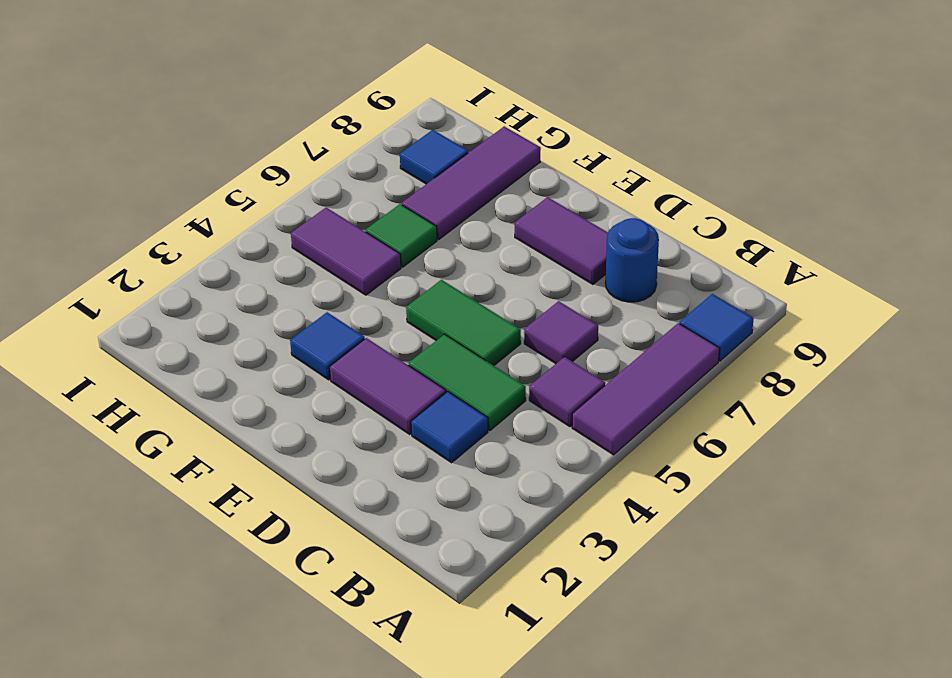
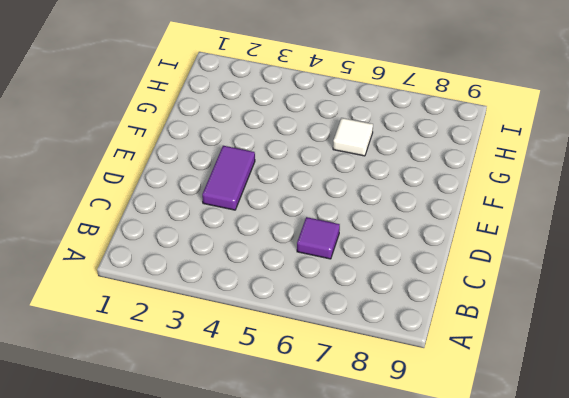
white tile G6 level 1 -> green tile G6 level 1
none -> purple tile A5:A7 level 1
none -> blue tile A8 level 1
none -> purple tile B5 level 1

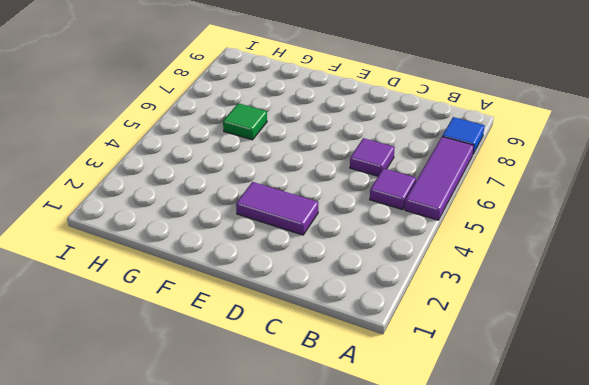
none -> blue tile C3 level 1
none -> green tile C4:D4 level 1
none -> blue round brick C8 level 1

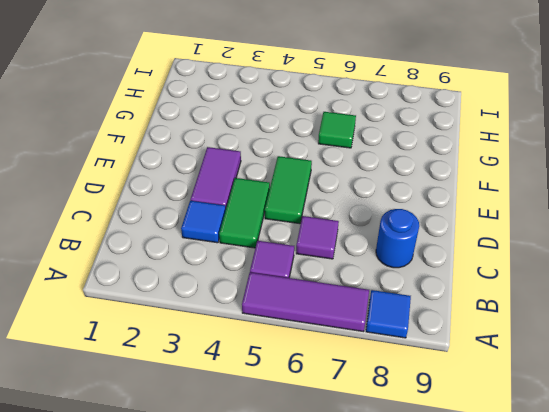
none -> purple tile D8:E8 level 1
none -> blue tile F3 level 1
none -> purple tile G5:H5 level 1

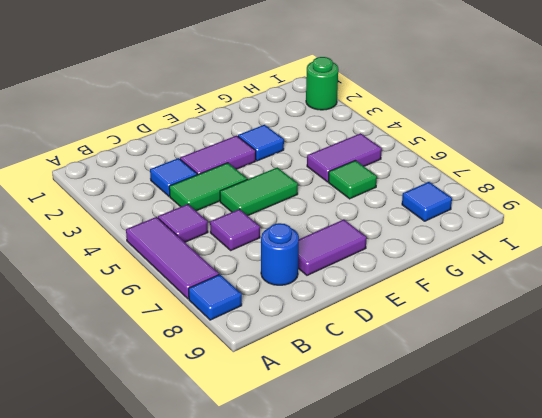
green round brick I2 level 1 -> none
none -> purple tile G7:G9 level 1

